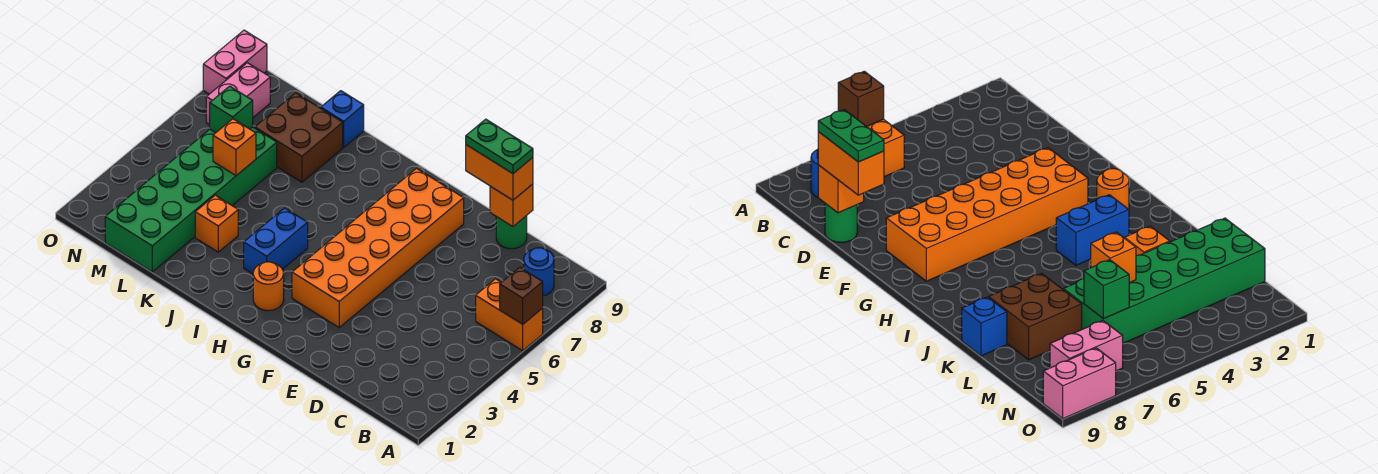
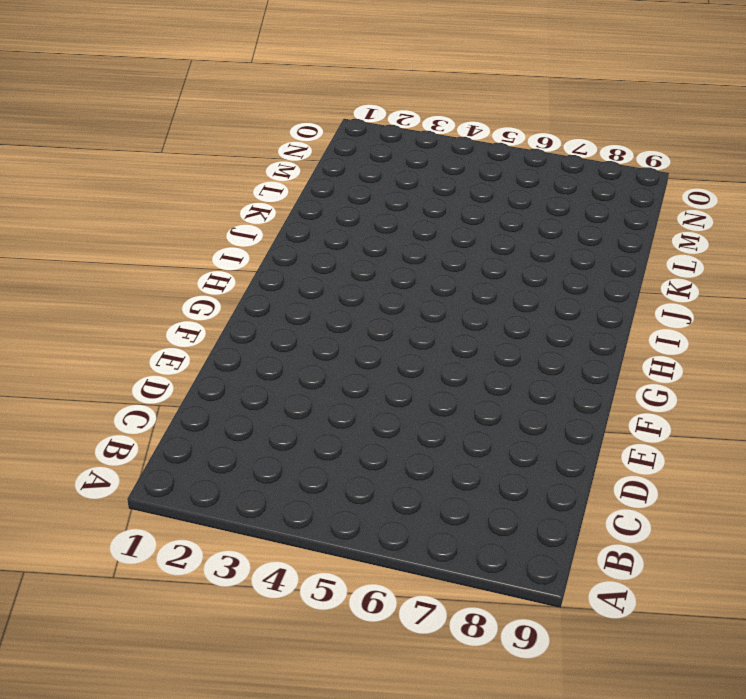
none -> orange brick A6:B6 level 1
none -> blue round brick B8 level 1
none -> green round brick D9 level 1

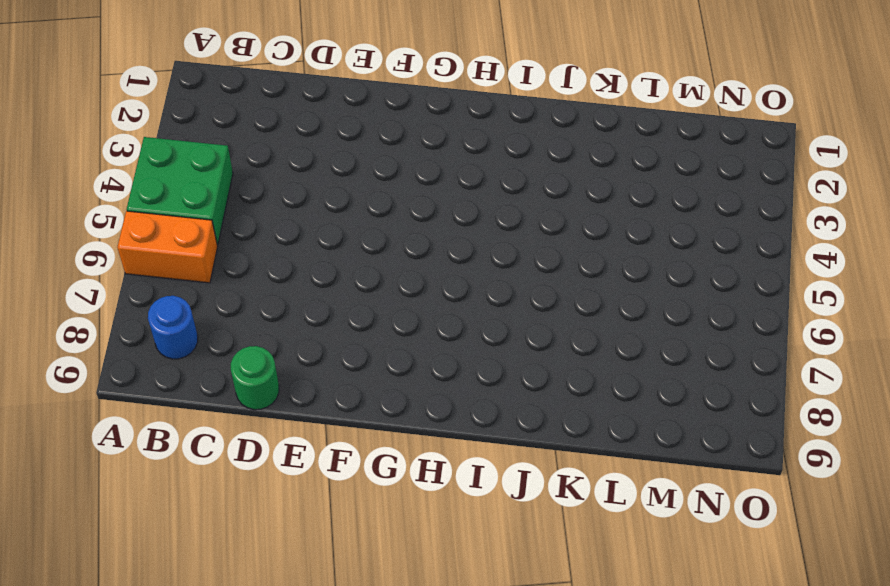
green brick A4:B5 level 1 -> none
none -> orange brick F3:G8 level 1
none -> orange round brick H2 level 1
none -> blue brick I3:I4 level 1

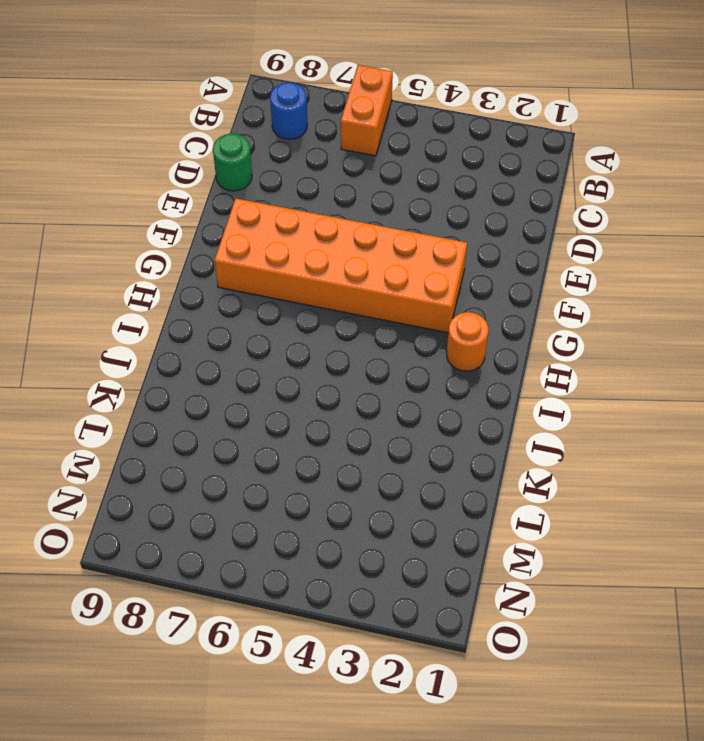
none -> blue brick I3:I4 level 1
none -> orange brick K3 level 1
none -> brown brick K7:L8 level 1

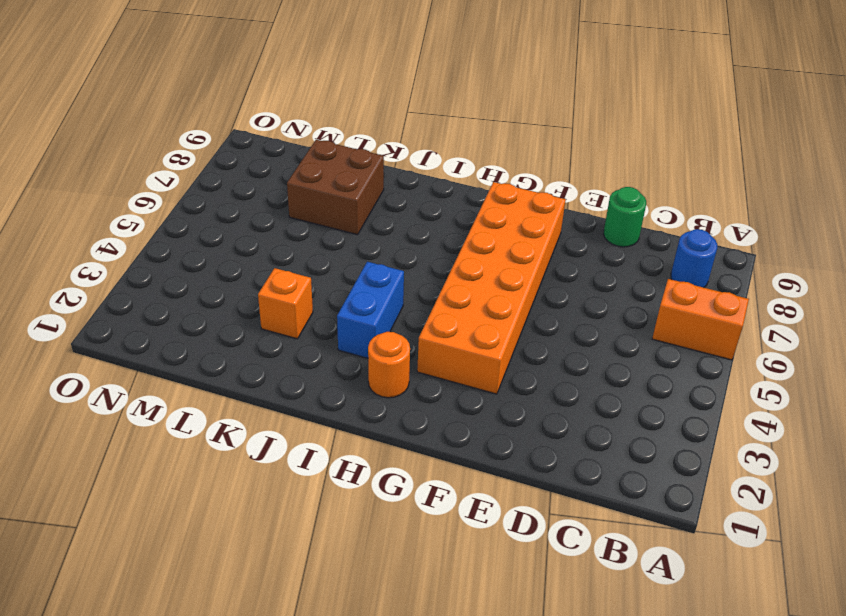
none -> blue brick K9 level 1
none -> green brick L1:M6 level 1
none -> pink brick N7:N8 level 1

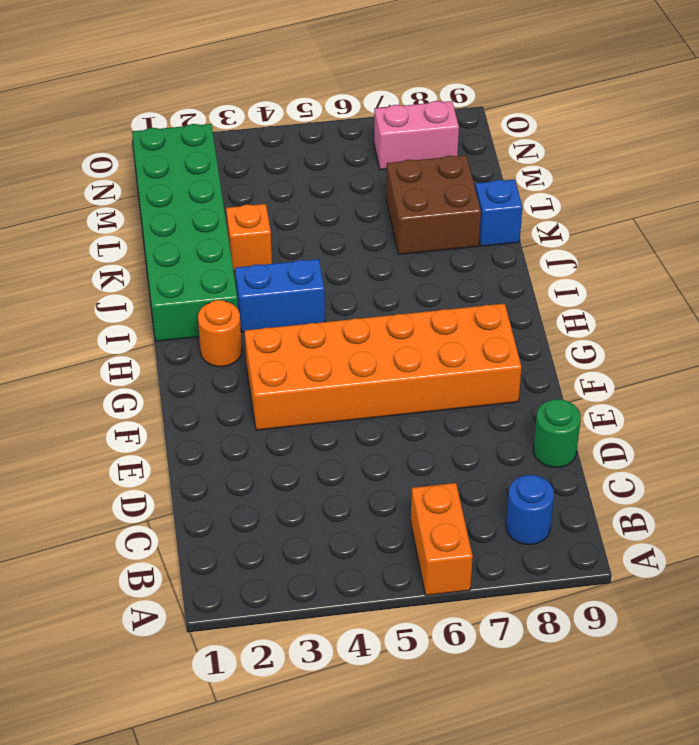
green brick I1:N2 level 1 -> green brick L1:M6 level 1
none -> pink brick O8:O9 level 1
none -> brown brick A6 level 2
none -> orange brick D9 level 2

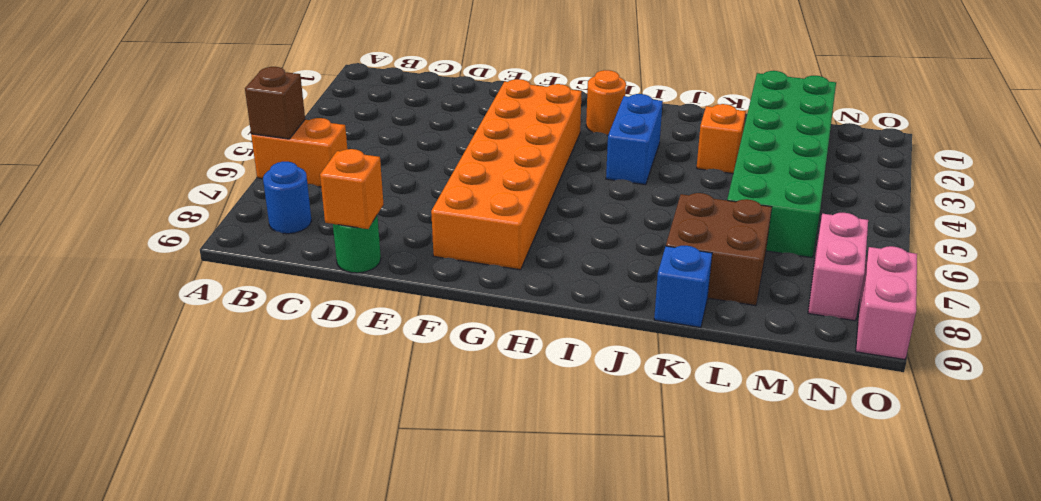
none -> orange brick L5 level 2
none -> green brick M6 level 2
none -> orange brick D9:E9 level 3

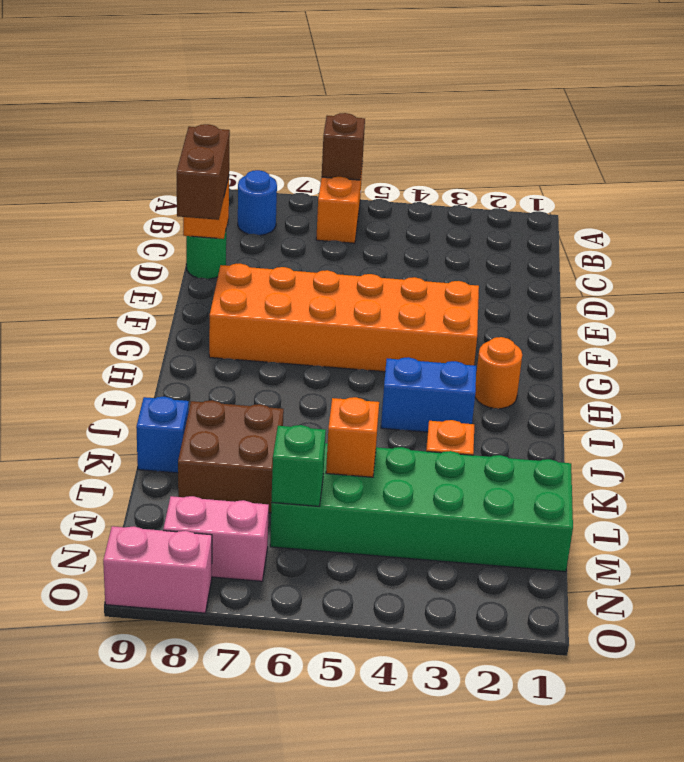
brown brick D9:E9 level 3 -> orange brick D9:E9 level 3
none -> green plate D9:E9 level 4

